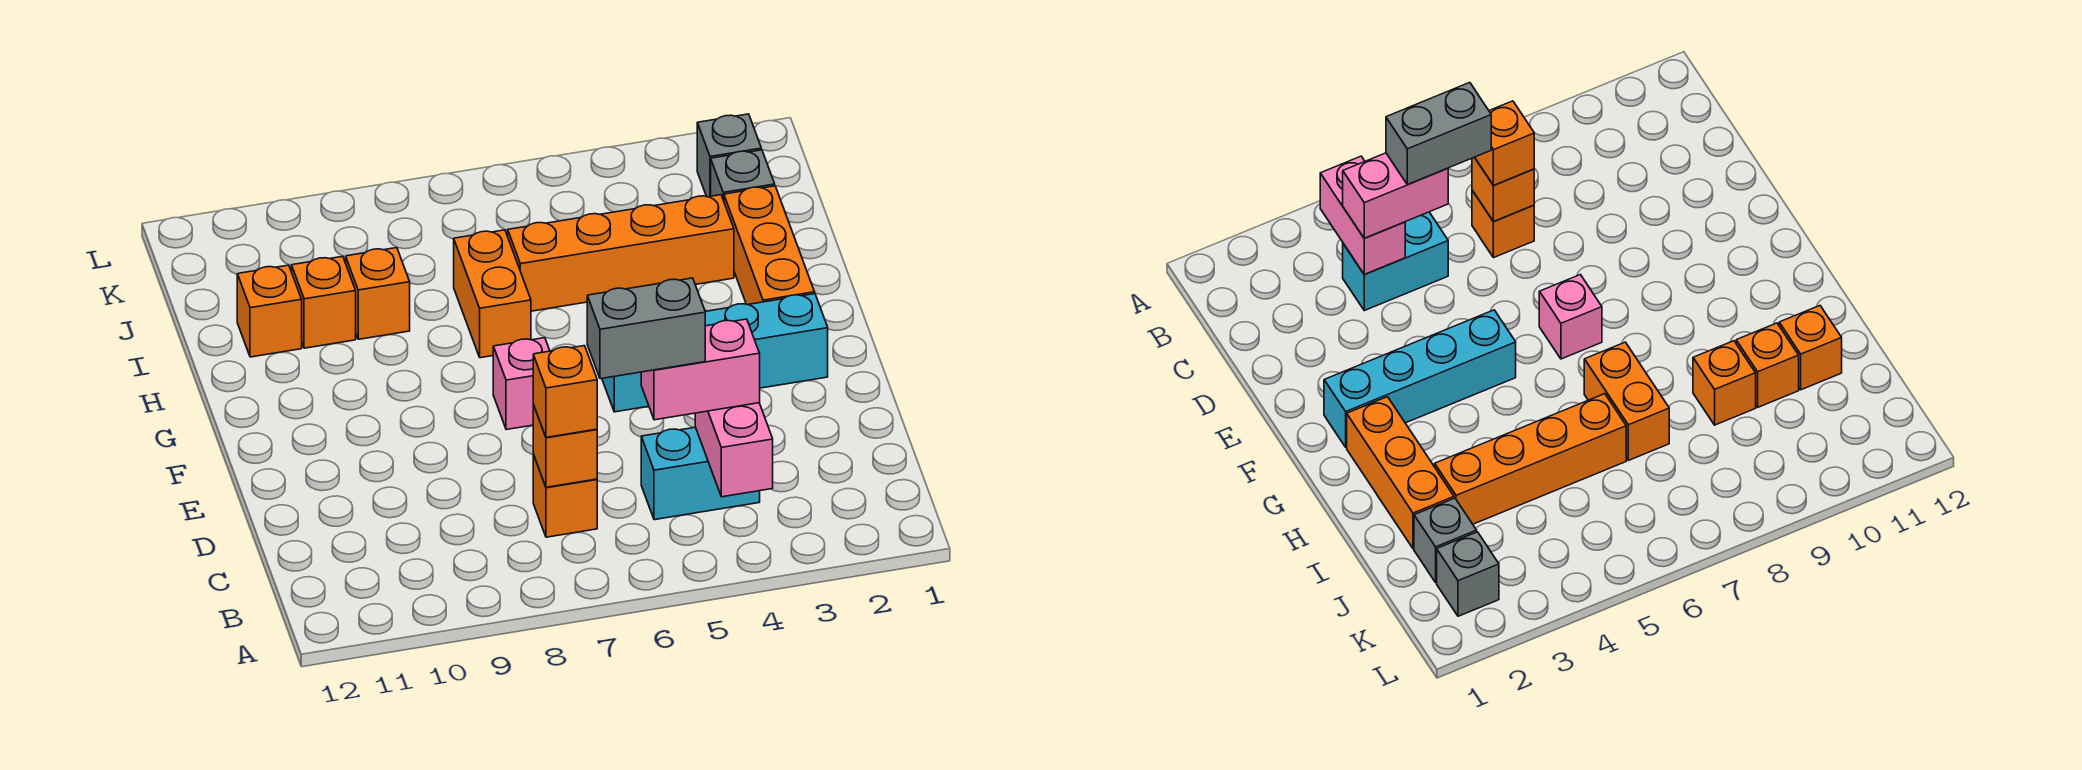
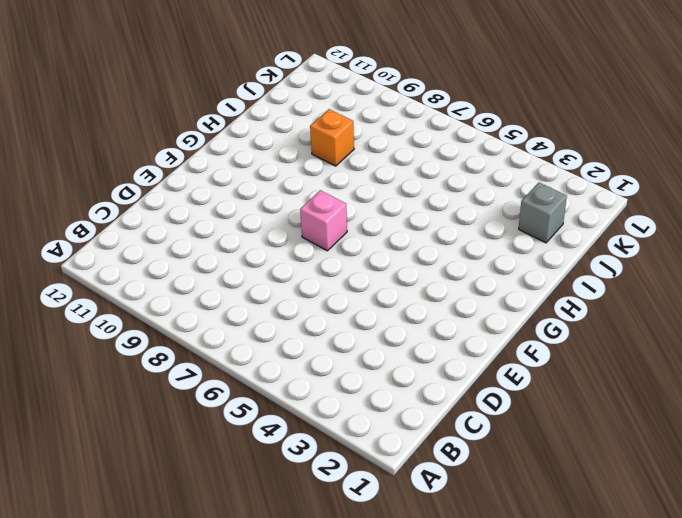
none -> cyan brick C4:C5 level 1
none -> orange brick C7 level 1
none -> cyan brick F2:F5 level 1

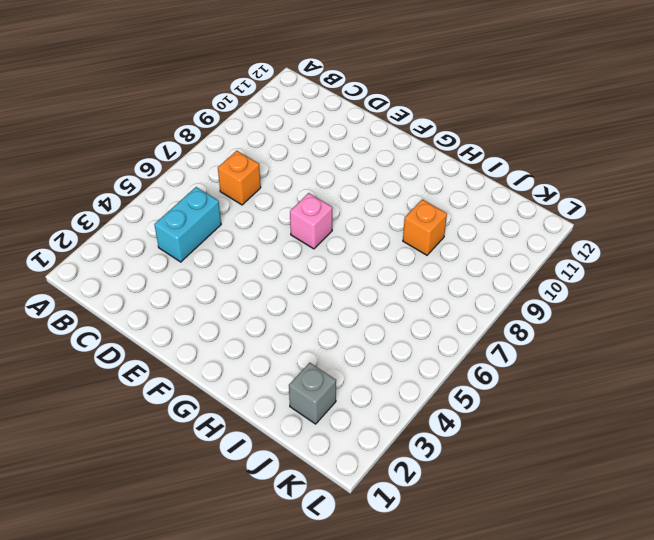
none -> cyan brick F2:F5 level 1
none -> orange brick G2:I2 level 1
none -> orange brick H7:I7 level 1

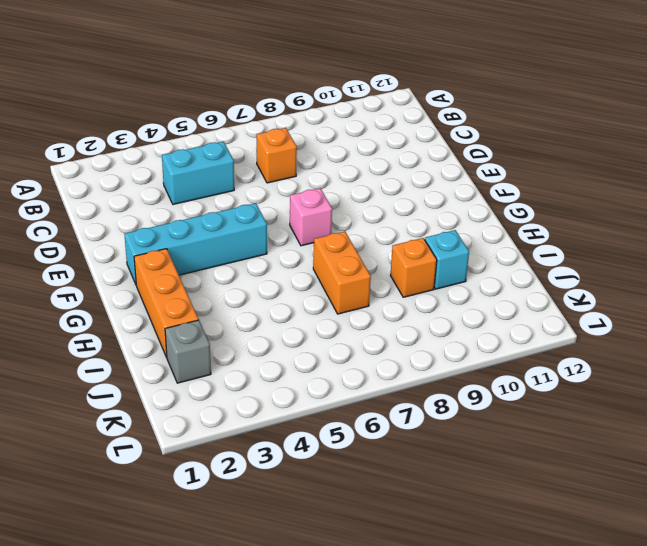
cyan brick I10 level 1 -> orange brick I10 level 1
none -> orange brick I3:I6 level 1
none -> orange brick I11 level 1
none -> grey brick K2 level 1

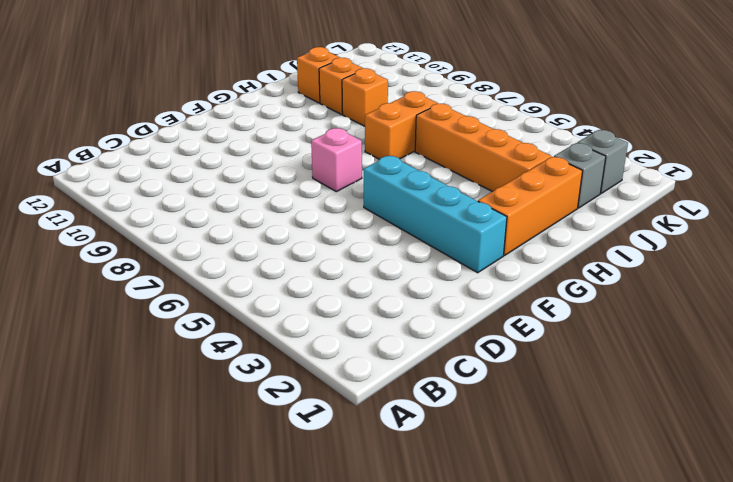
none -> cyan brick C4:C5 level 1
none -> orange brick C7 level 1
none -> pink brick B4:C4 level 2

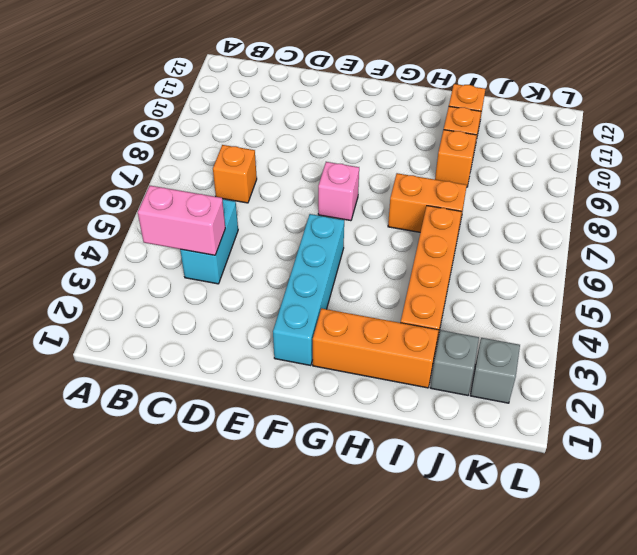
none -> orange brick C7 level 2
none -> pink brick C4:C5 level 3
none -> orange brick C7 level 3

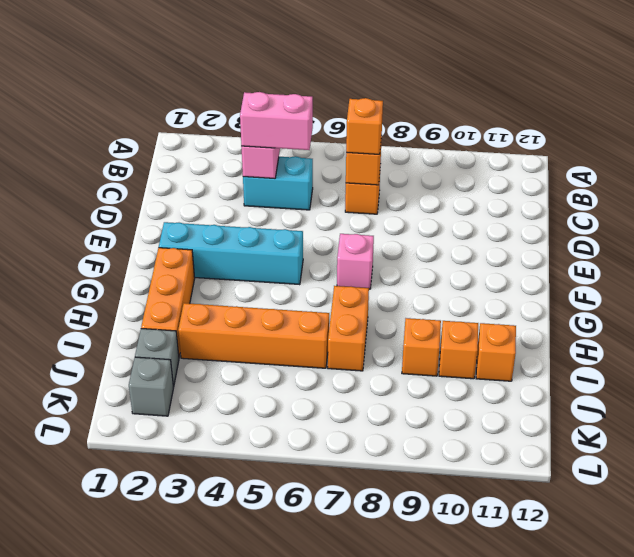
none -> grey brick C5:C6 level 4

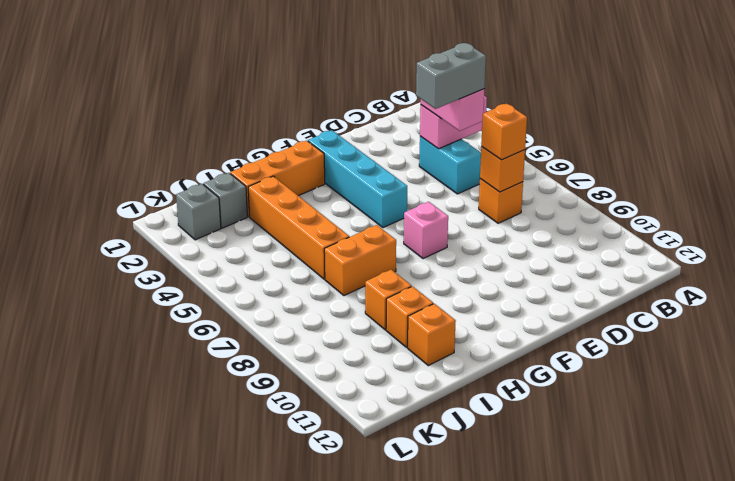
grey brick C5:D5 level 4 -> grey brick C5:C6 level 4

